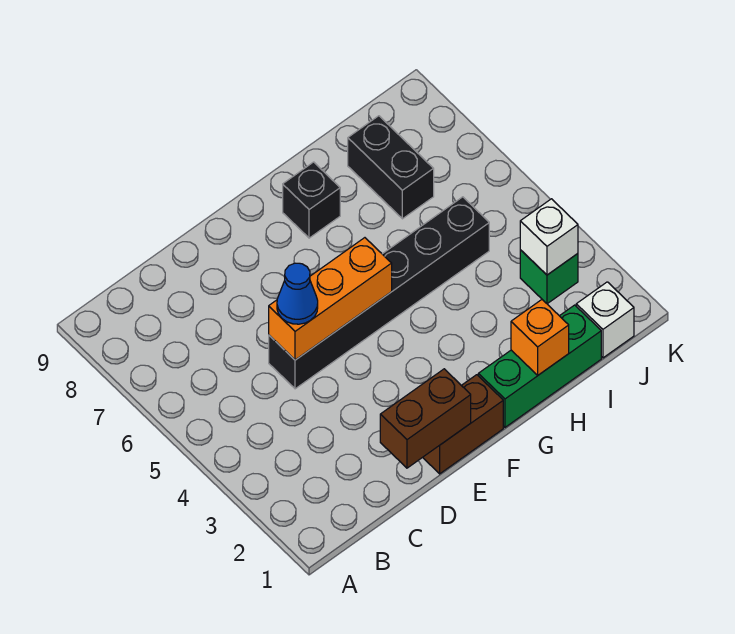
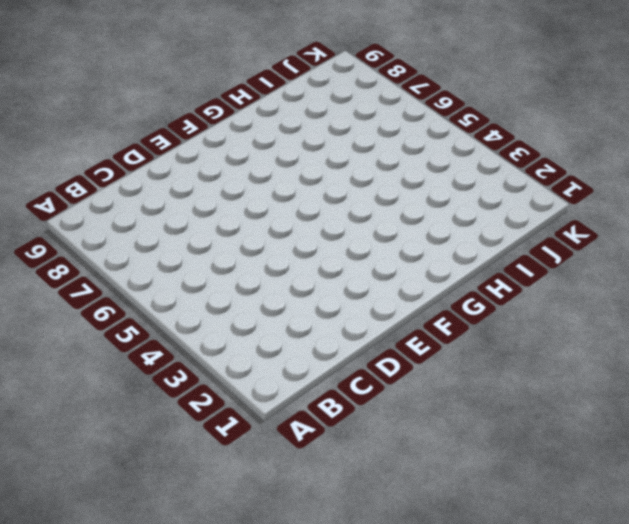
none -> black brick D5:I5 level 1
none -> brown brick E1:F1 level 1
none -> green brick G1:I1 level 1

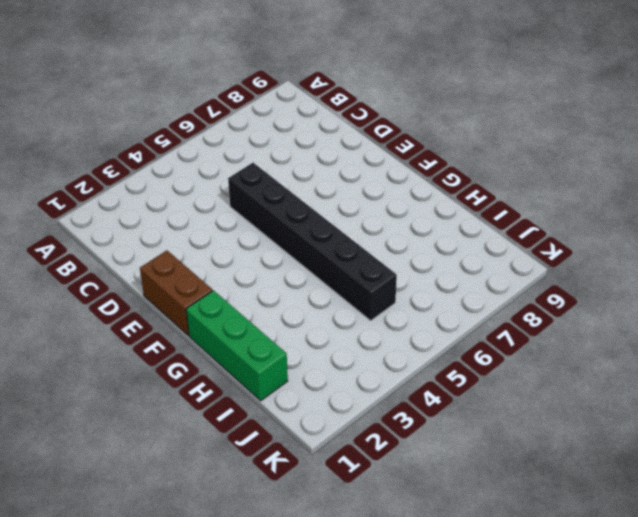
none -> black brick G8 level 1
none -> black brick I7:I8 level 1
none -> white brick J1 level 1

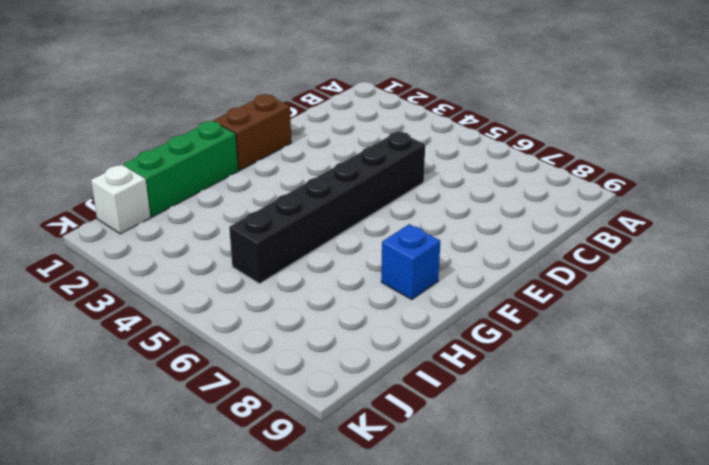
blue brick G8 level 1 -> black brick G8 level 1
none -> black brick I7:I8 level 1
none -> green brick J3 level 1
none -> brown brick D1:E1 level 2

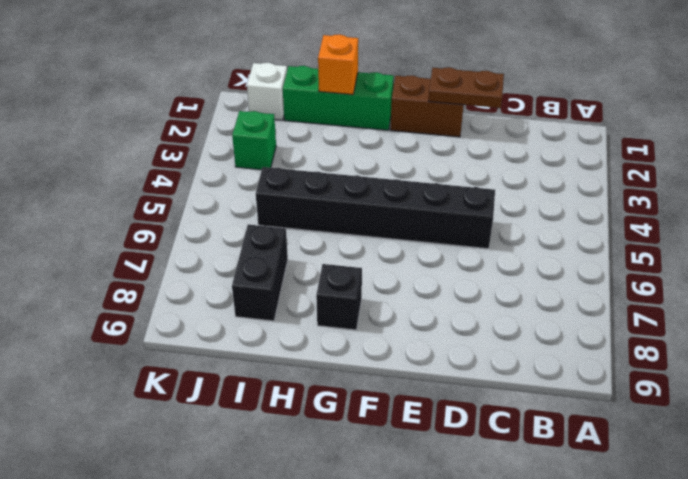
brown plate D1:E1 level 2 -> brown brick D1:E1 level 2
none -> orange brick D5:F5 level 2
none -> white brick J3 level 2
none -> blue cone D5 level 3

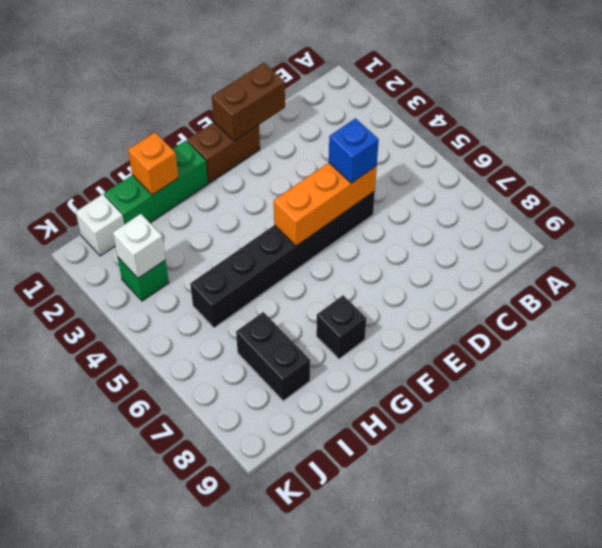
blue brick D5 level 3 -> blue cone D5 level 3

